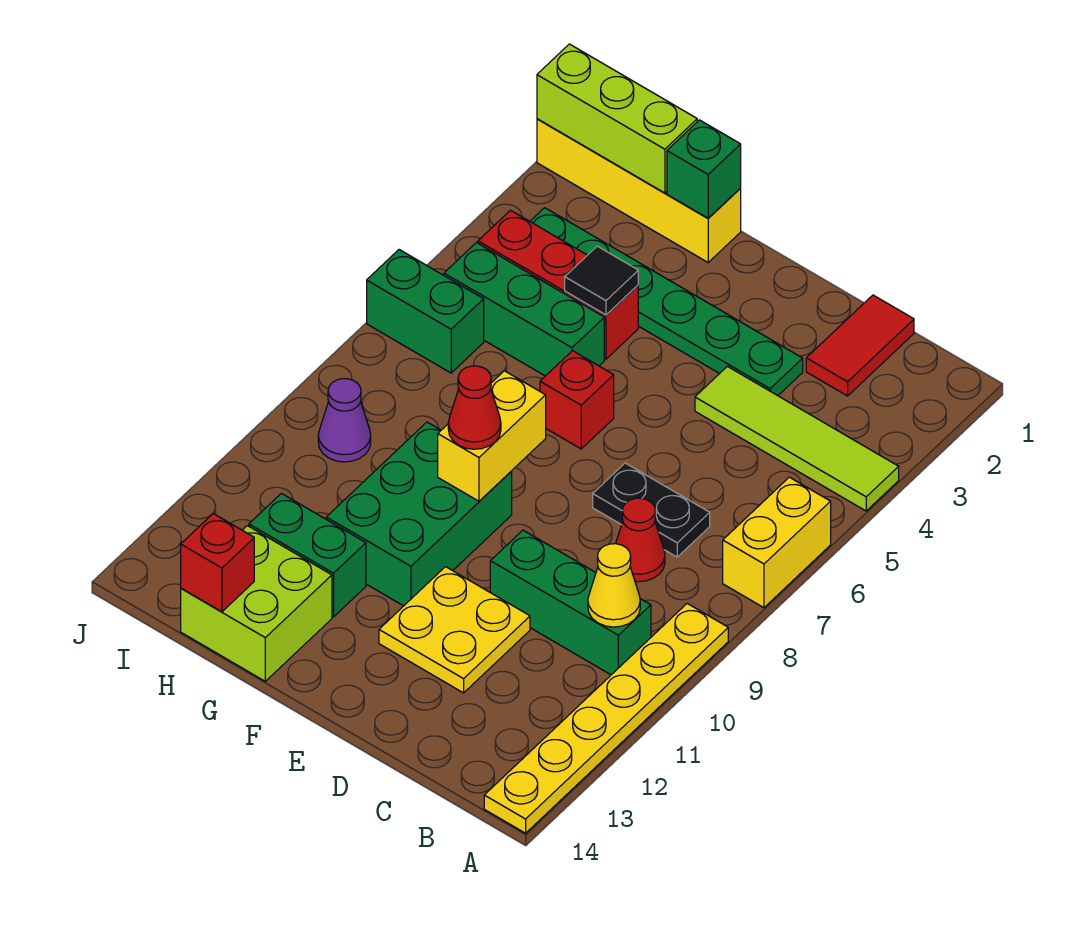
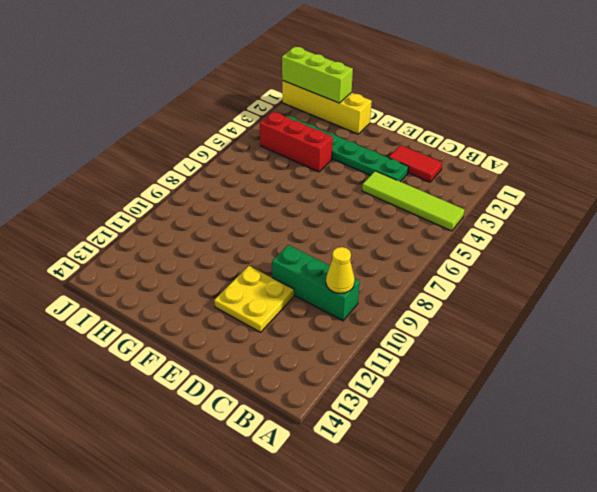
red tile C2:D2 level 1 -> red tile C1:C2 level 1
none -> yellow brick A6:A7 level 1
none -> yellow plate A9:A14 level 1
none -> black plate C7:D7 level 1

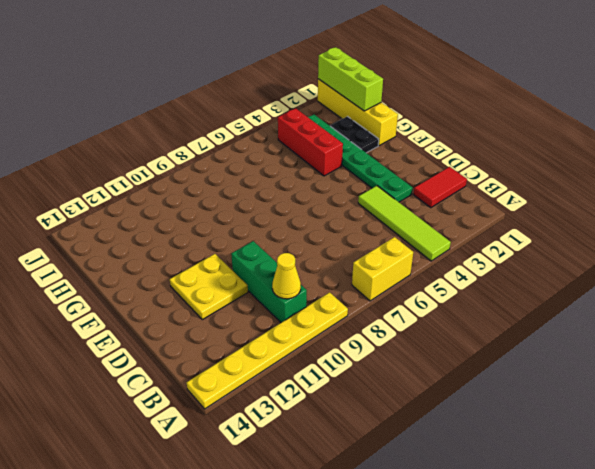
black plate G2:H2 level 1 -> black plate C7:D7 level 1
none -> red cone C8 level 1
none -> red brick F6 level 1
none -> green brick F9:G11 level 1

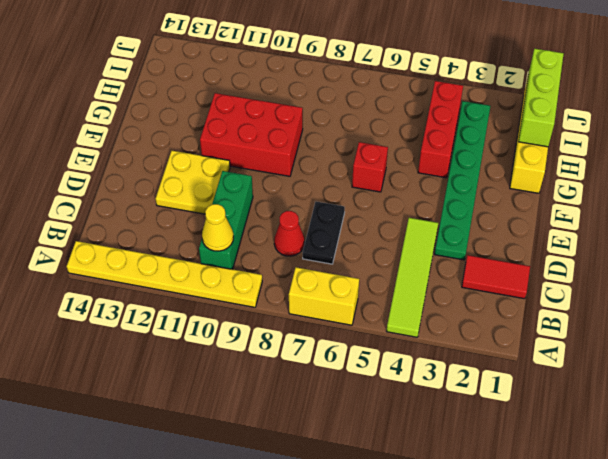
red brick F9:G11 level 1 -> green brick F9:G11 level 1
none -> green brick G5:I5 level 1
none -> green brick G12:H12 level 1
none -> lime brick G13:H14 level 1

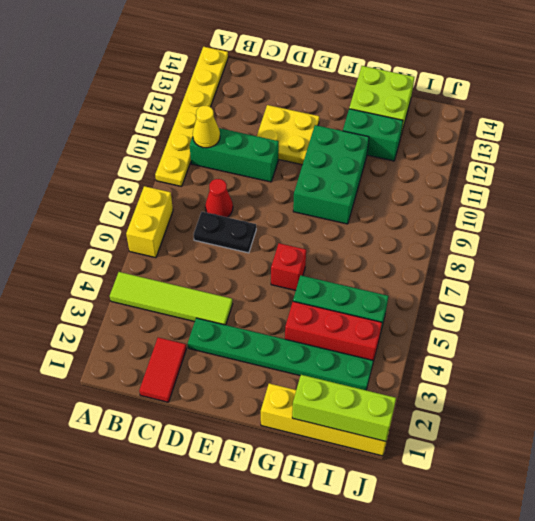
none -> green brick I6:J6 level 1
none -> purple cone I9 level 1
none -> yellow brick F8:F9 level 2

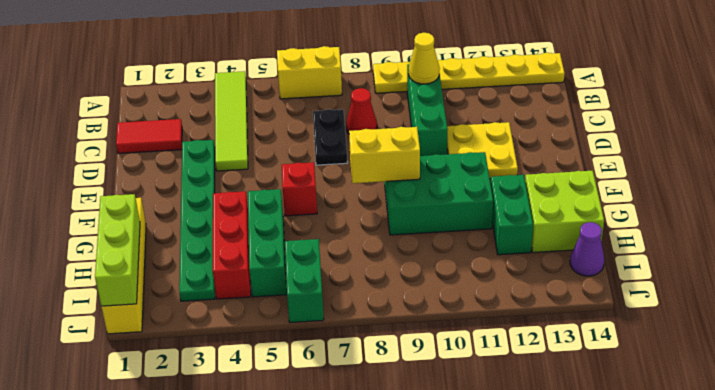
purple cone I14 level 1 -> purple cone I9 level 1
none -> green brick G1 level 2
none -> black tile G4 level 2
none -> red brick H14 level 2

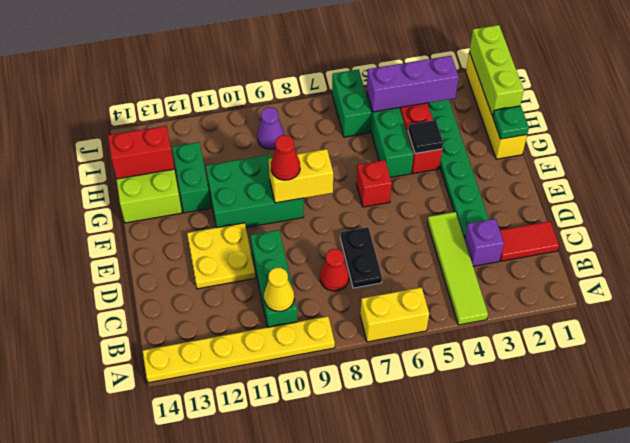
purple brick C3 level 1 -> none
green plate G1 level 2 -> green brick G1 level 2
red brick H13:H14 level 2 -> red brick H14 level 2
purple brick I3:I5 level 2 -> none

